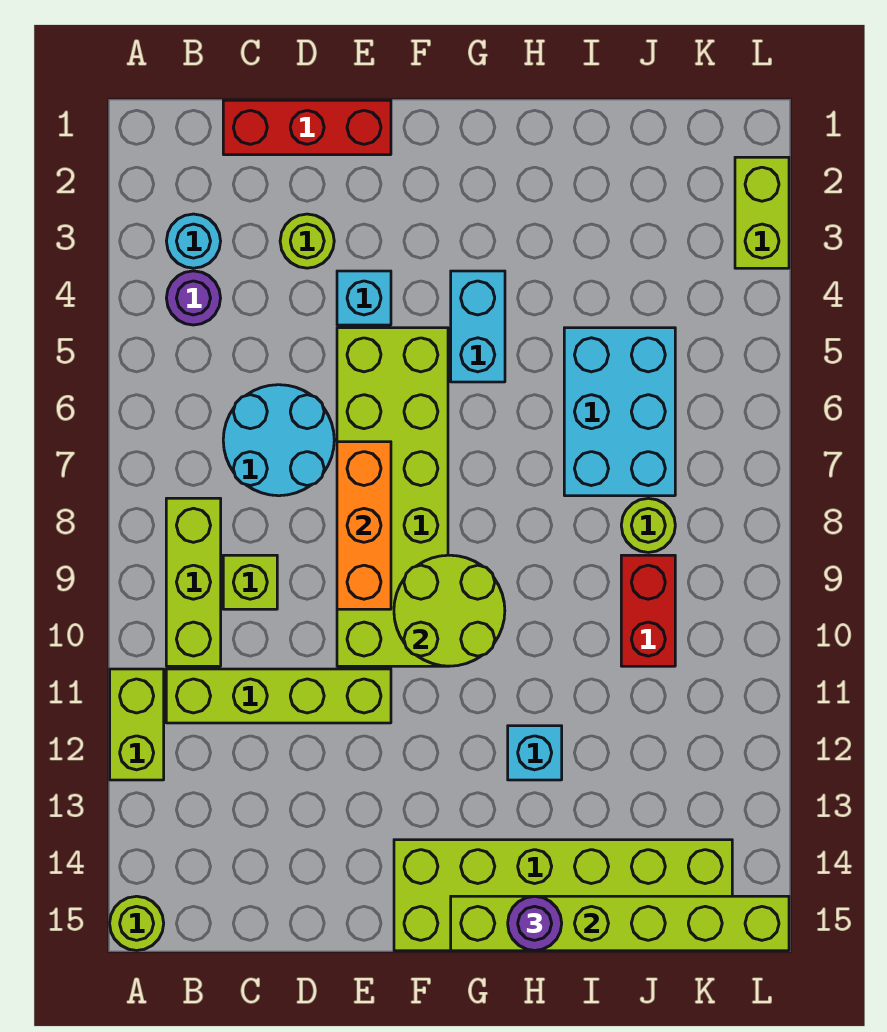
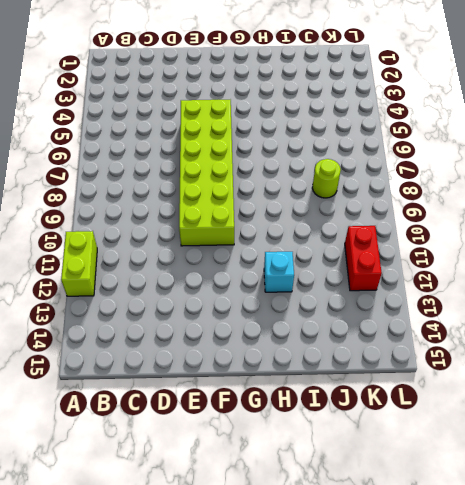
red brick K11:K12 level 1 -> red brick J9:J10 level 1
none -> lime round brick A15 level 1
none -> cyan round brick B3 level 1
none -> purple round brick B4 level 1

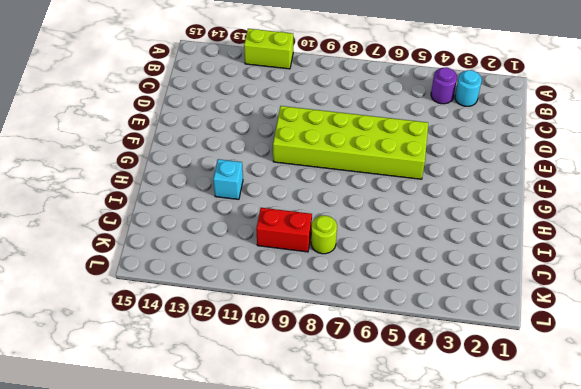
none -> lime round brick A15 level 1
none -> lime brick B8:B10 level 1
none -> lime brick B11:E11 level 1

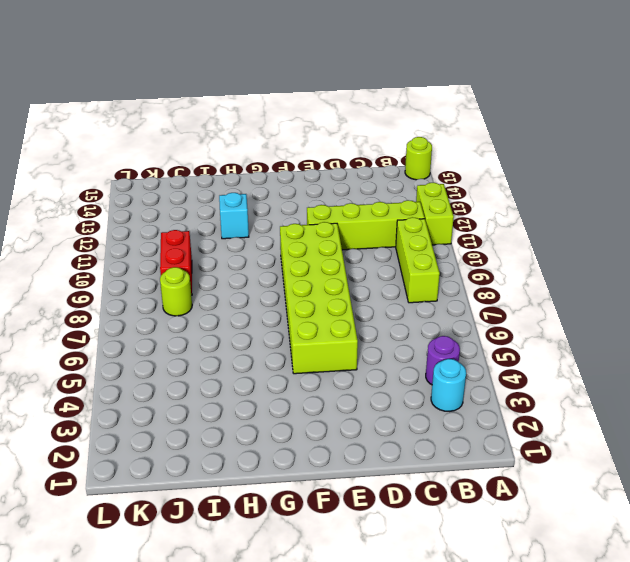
none -> red brick C1:E1 level 1
none -> cyan round brick C6:D7 level 1
none -> lime brick C9 level 1

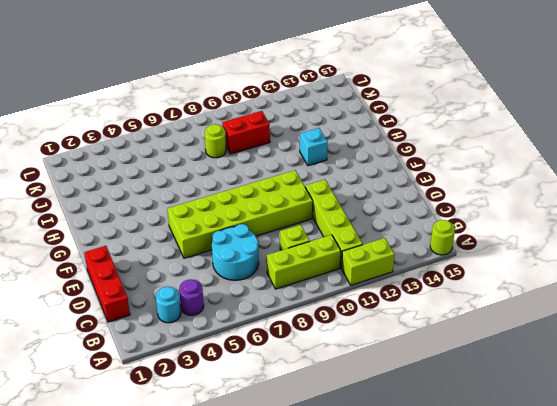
none -> lime round brick D3 level 1
none -> cyan brick E4 level 1
none -> lime brick F14:K15 level 1

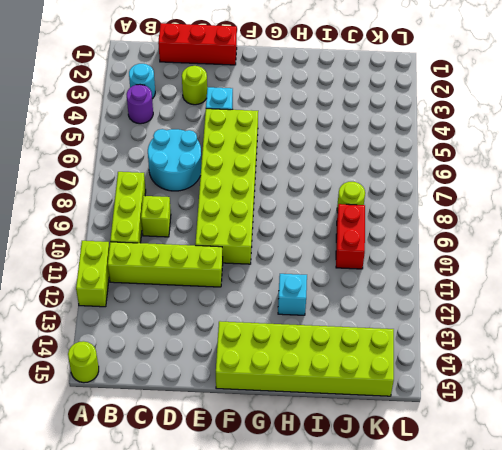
none -> cyan brick G4:G5 level 1
none -> cyan brick I5:J7 level 1
none -> lime brick L2:L3 level 1

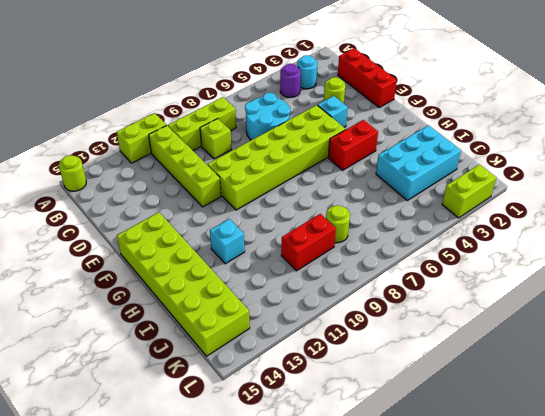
red brick G4:G5 level 1 -> cyan brick G4:G5 level 1
cyan brick I2:J4 level 1 -> cyan brick I5:J7 level 1
none -> orange brick E7:E9 level 2
none -> lime round brick F9:G10 level 2
none -> lime brick G15:L15 level 2

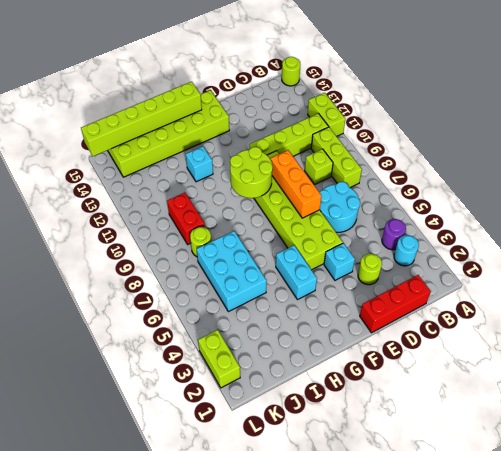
none -> purple round brick H15 level 3

